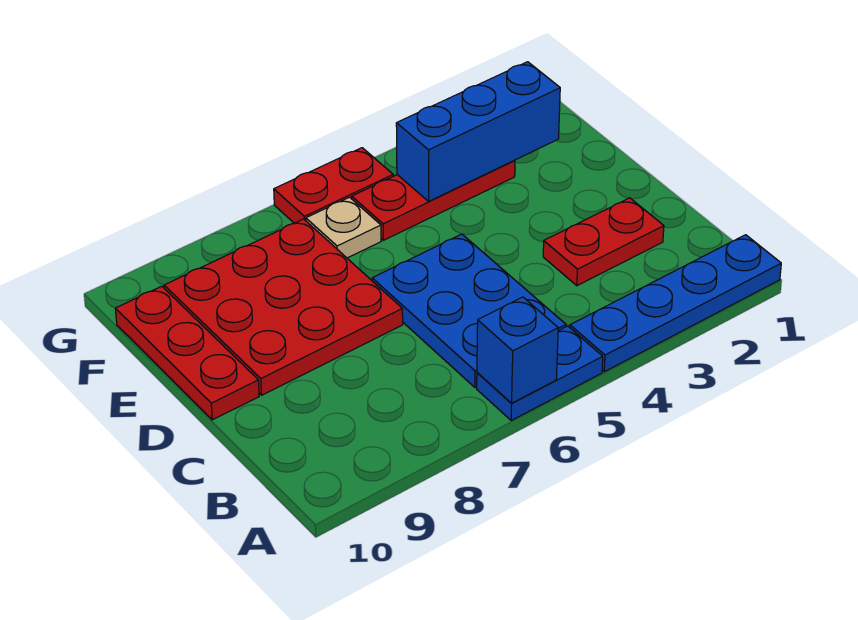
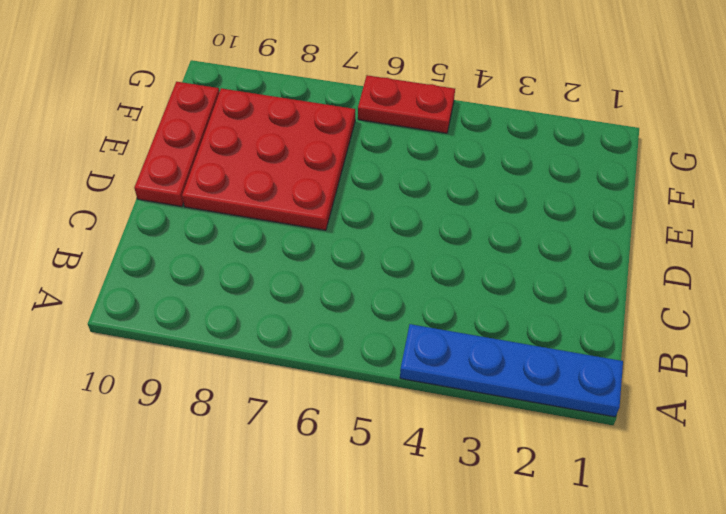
none -> blue plate A5:A6 level 1
none -> blue plate B5:D6 level 1

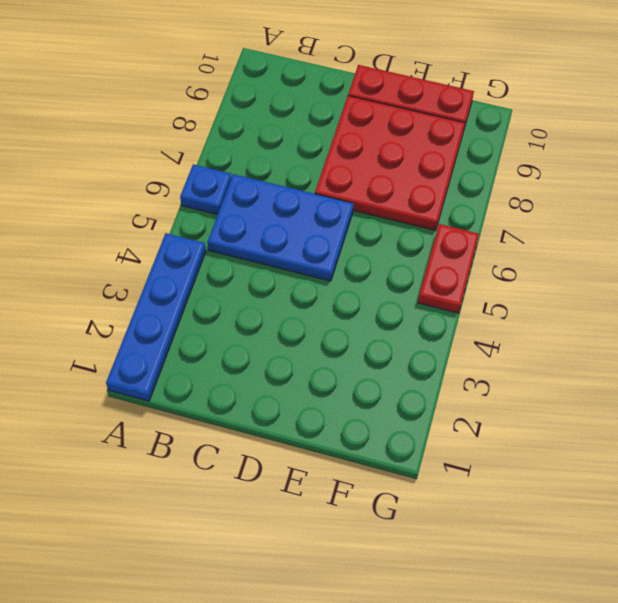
blue plate A6 level 1 -> blue plate A5:A6 level 1
none -> red plate C2:C3 level 1
none -> red plate F3:F5 level 1

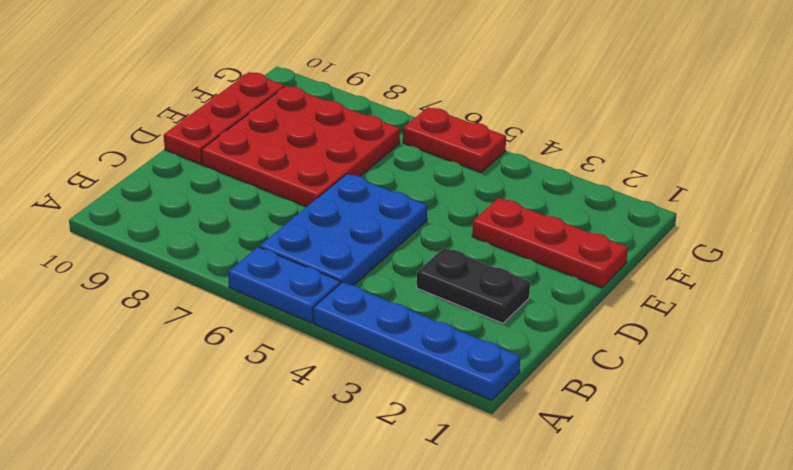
black plate C2:C3 level 1 -> red plate C2:C3 level 1
red plate E1:E3 level 1 -> red plate F3:F5 level 1
none -> tan plate F6 level 1
none -> blue brick A6 level 2

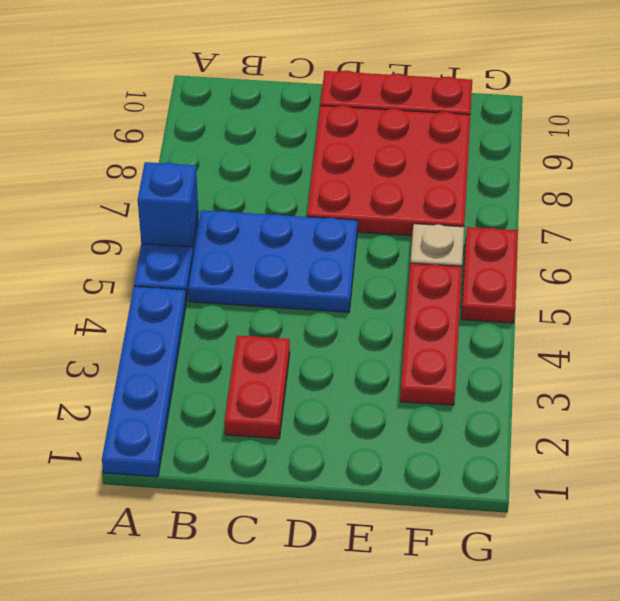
none -> blue brick F2:F4 level 2

